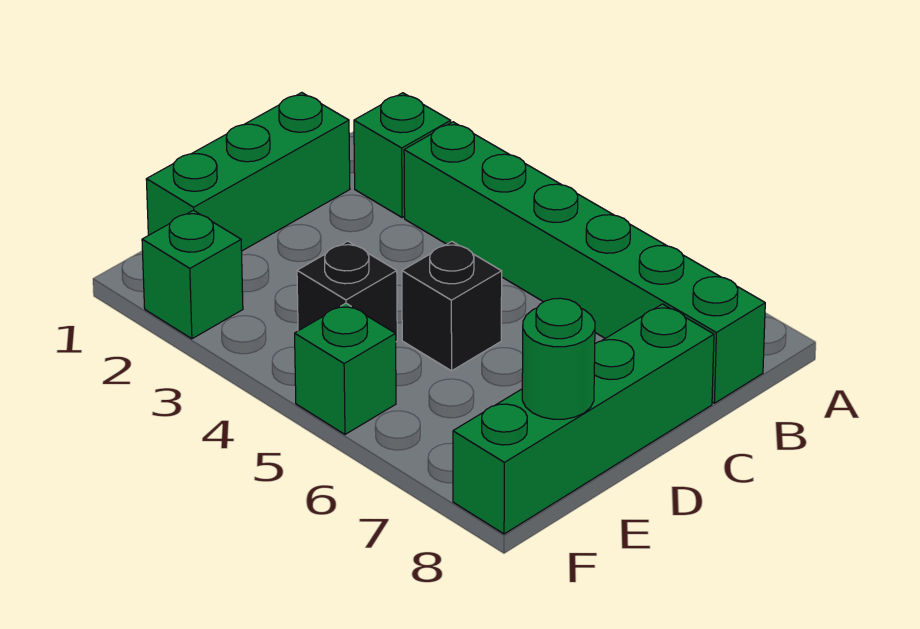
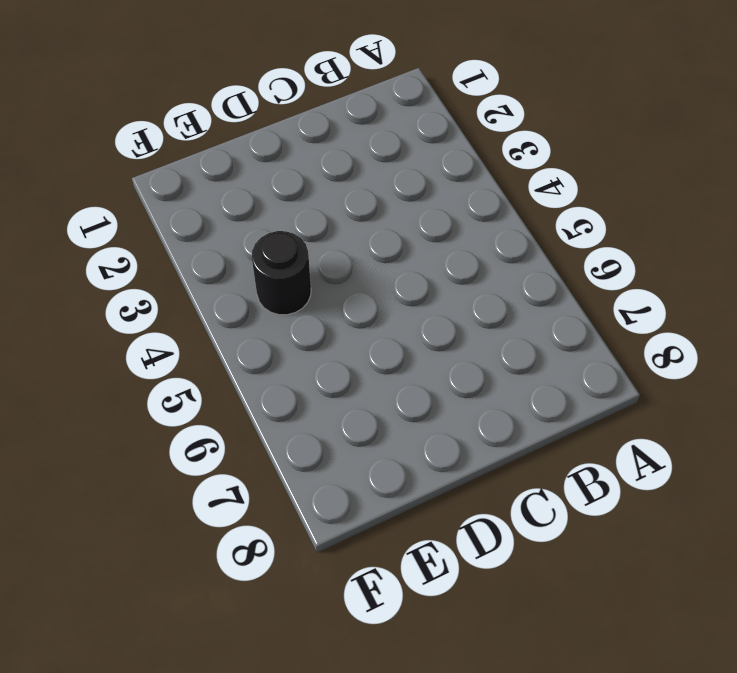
black round brick E4 level 1 -> black brick E4 level 1
none -> green brick B2 level 1
none -> green brick B3:B8 level 1

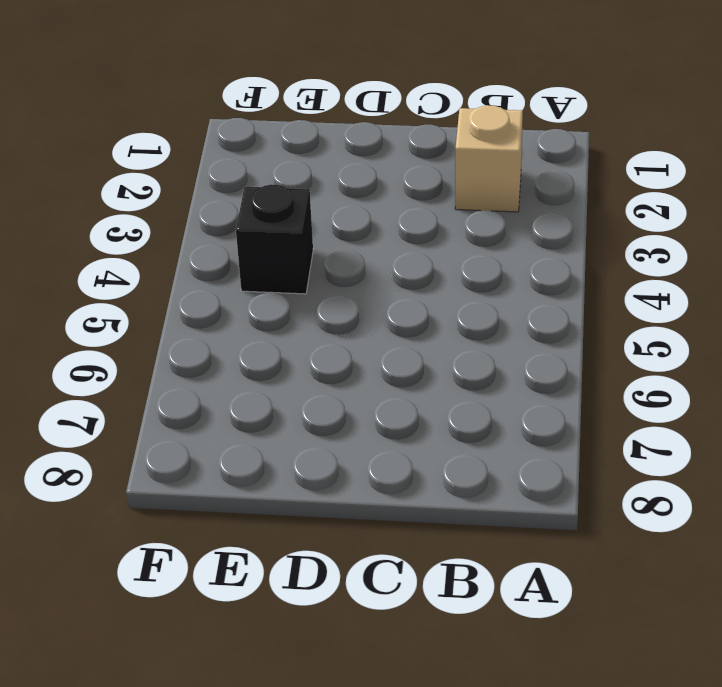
tan brick B2 level 1 -> green brick B2 level 1
none -> green brick B3:B8 level 1
none -> green brick C1:E1 level 1

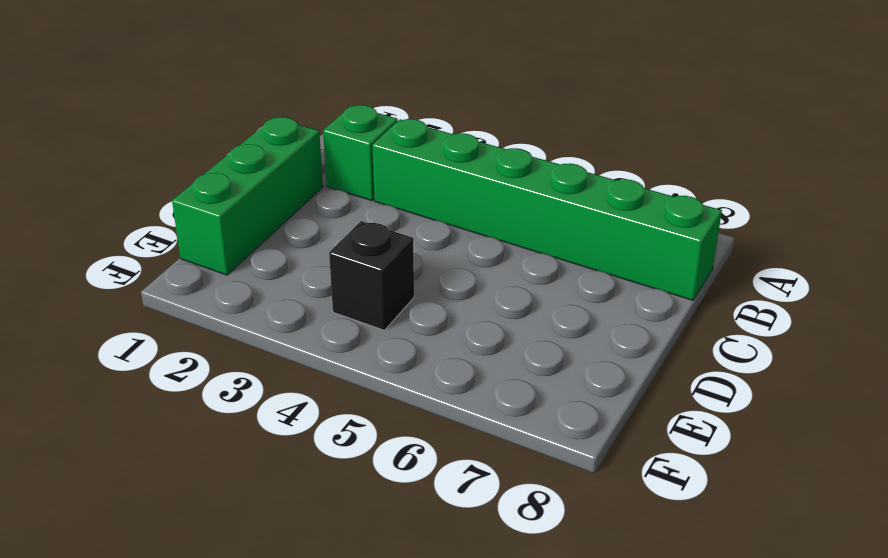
none -> green brick C8:F8 level 1
none -> black brick D5 level 1

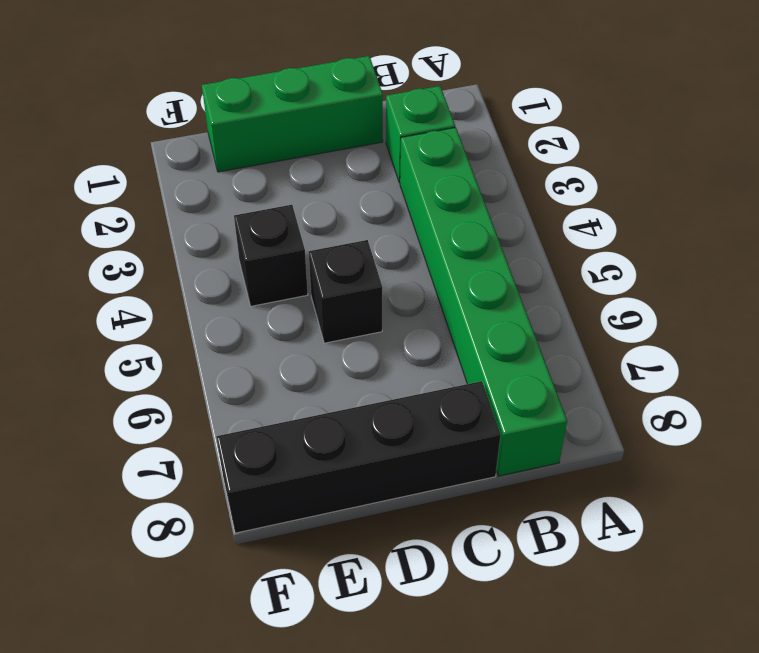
black brick C8:F8 level 1 -> green brick C8:F8 level 1
none -> green brick F2 level 1
none -> green brick F5 level 1

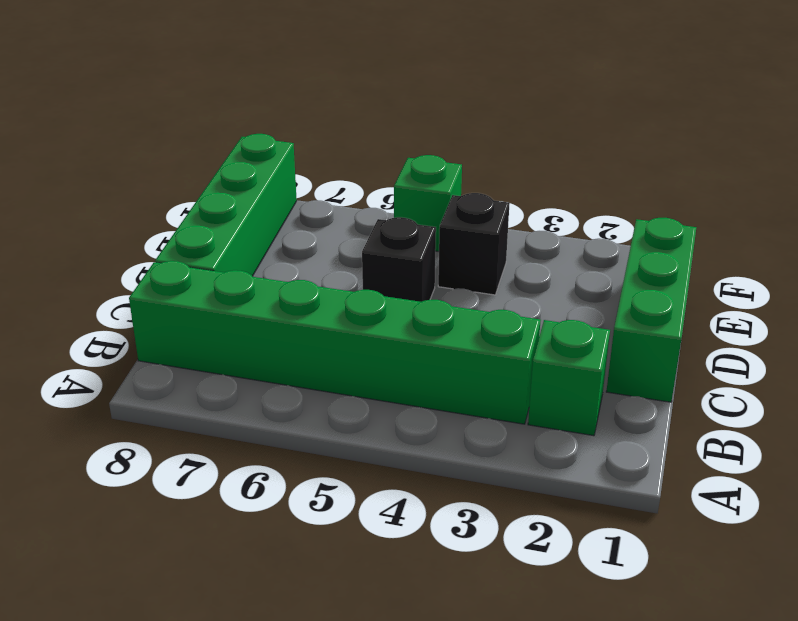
none -> green brick F2 level 1
none -> green round brick E8 level 2

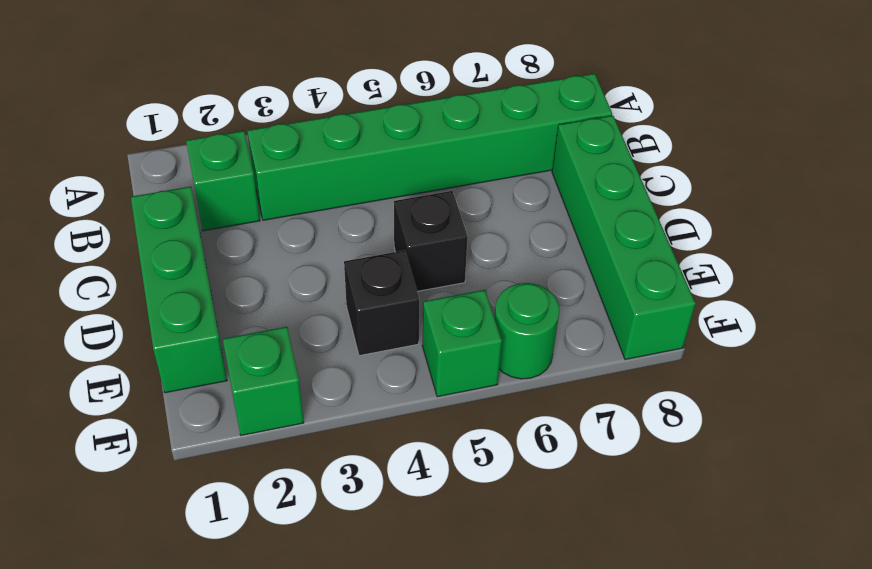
green round brick F6 level 1 -> green round brick E8 level 2

